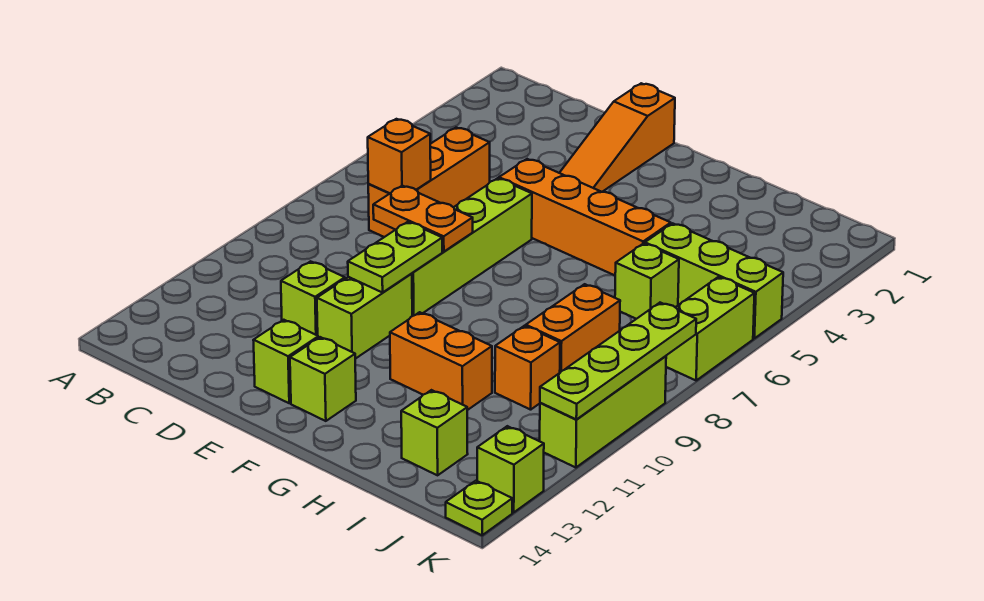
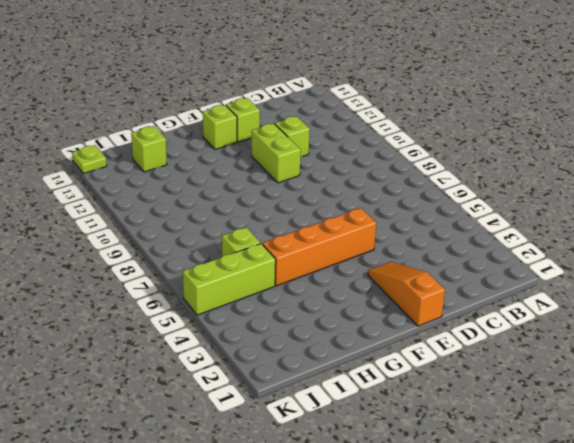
none -> orange brick C5:C7 level 1
none -> lime brick E6:E9 level 1
none -> orange brick G11:H11 level 1

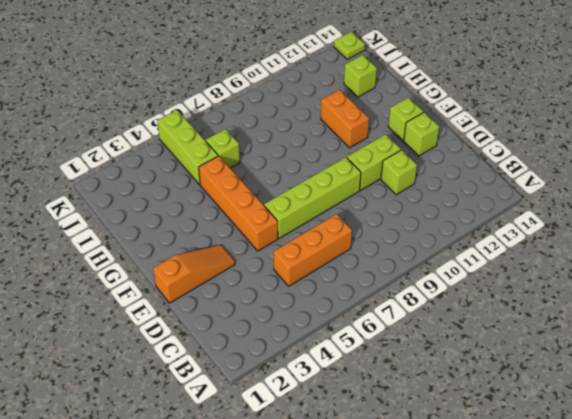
none -> orange brick I8:I9 level 1
none -> orange brick I10 level 1
none -> lime brick K6:K7 level 1

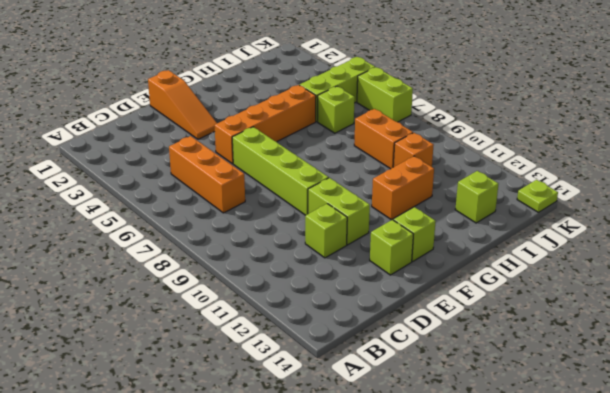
none -> lime brick K9:K11 level 1
none -> lime brick K13 level 1
none -> orange brick C7 level 2

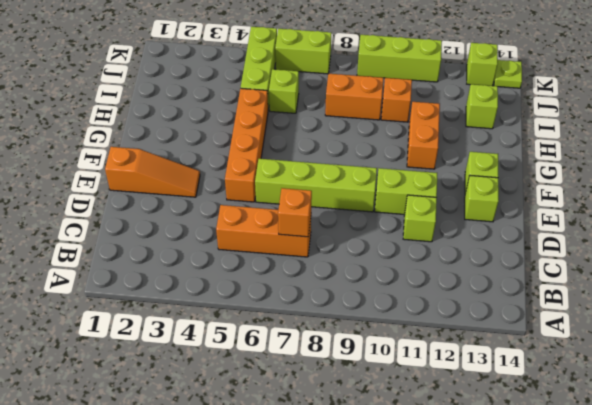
none -> orange plate D8:E8 level 2
none -> lime plate E9:E10 level 2
none -> lime plate K8:K11 level 2

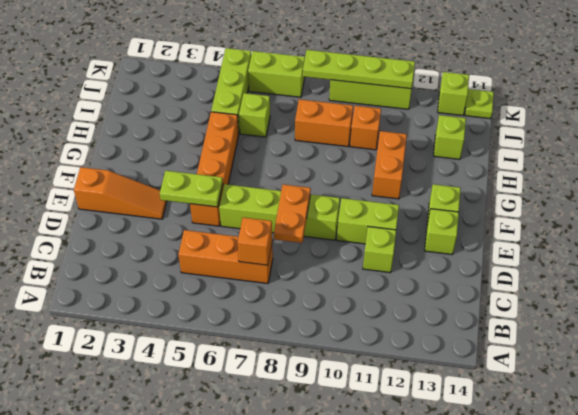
lime plate E4:E5 level 2 -> lime plate E9:E10 level 2

